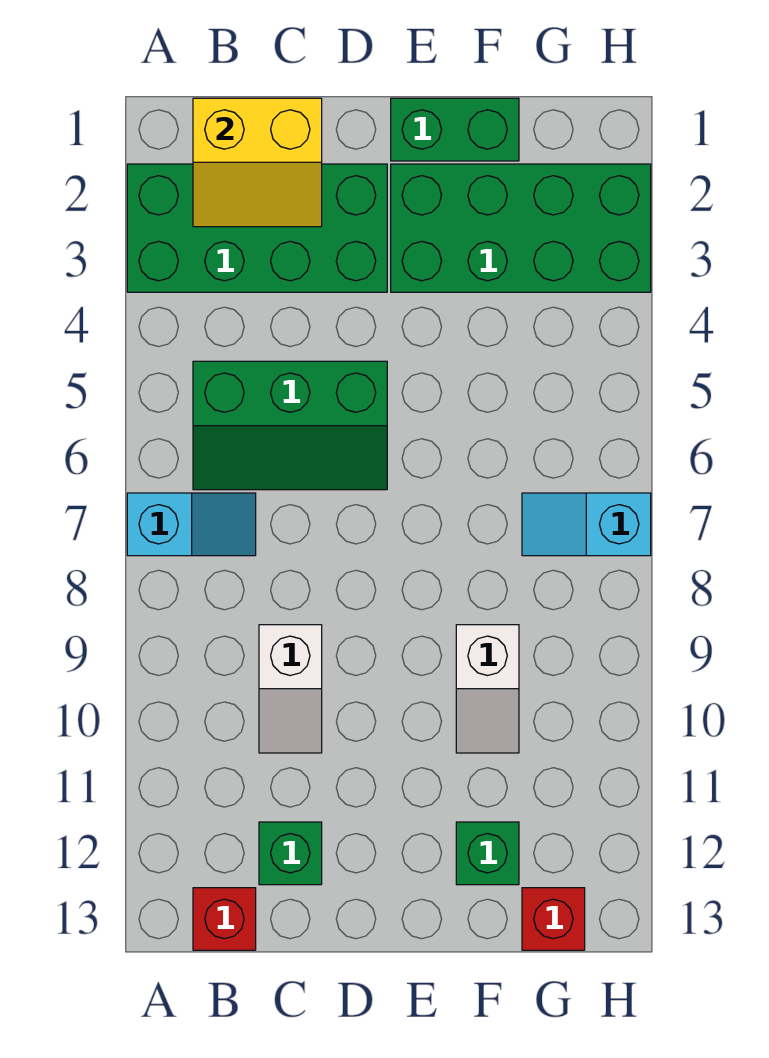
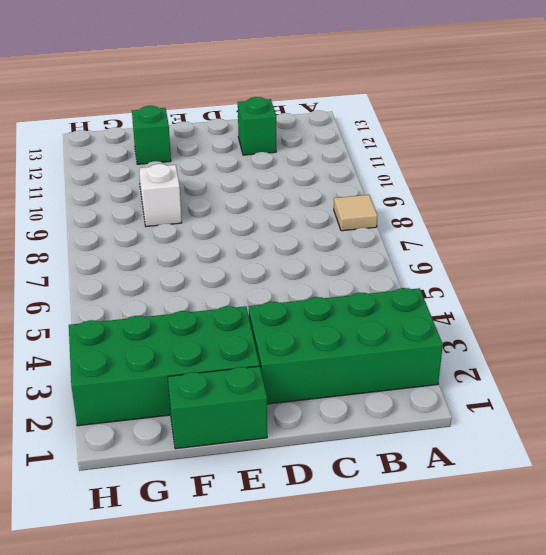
tan tile A8 level 1 -> none
none -> cyan slope A7:B7 level 1 top A
none -> green slope B5:D6 level 1 top 5
none -> red brick B13 level 1

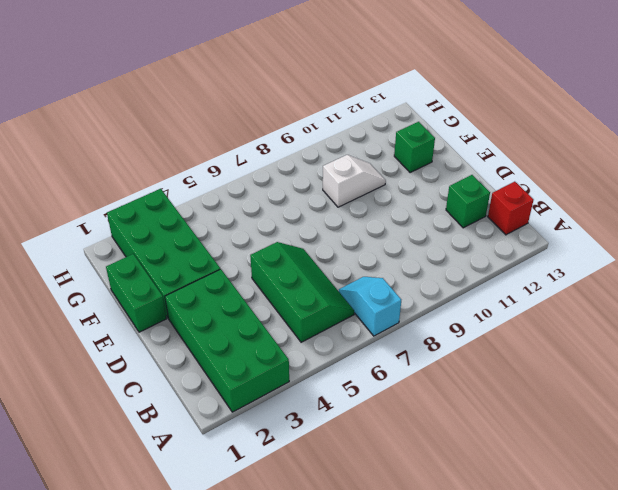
none -> white slope C9:C10 level 1 top 9
none -> cyan slope G7:H7 level 1 top H
none -> red brick G13 level 1

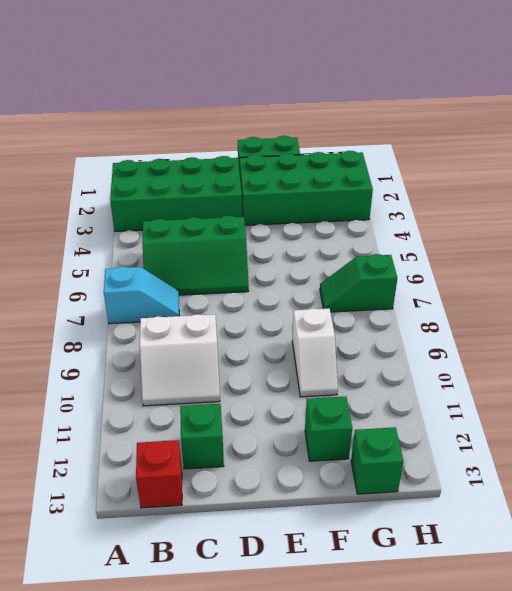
white slope B9:C10 level 1 top 9 -> white slope C9:C10 level 1 top 9
green slope G7:H7 level 1 top H -> cyan slope G7:H7 level 1 top H
green brick G13 level 1 -> red brick G13 level 1
none -> yellow slope B1:C2 level 2 top 1

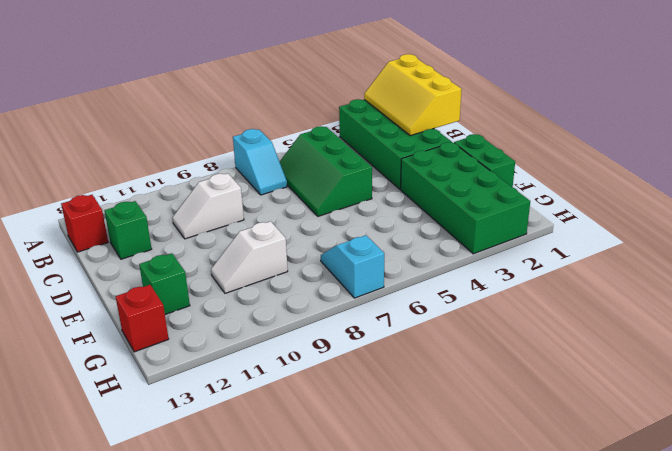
yellow slope A1:C2 level 2 top 1 -> yellow slope B1:C2 level 2 top 1

